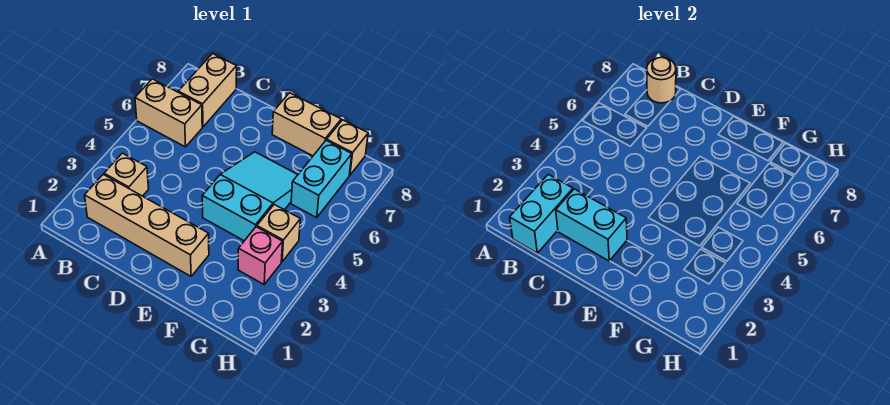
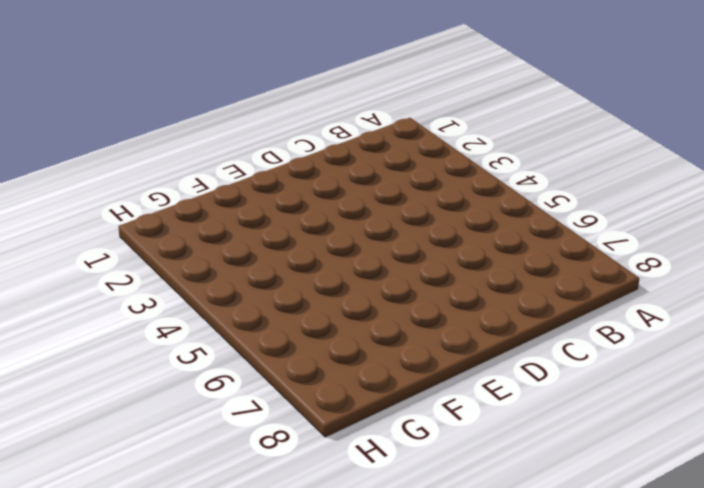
none -> tan brick A6:B6 level 1
none -> tan brick B2:E2 level 1
none -> tan brick B3 level 1

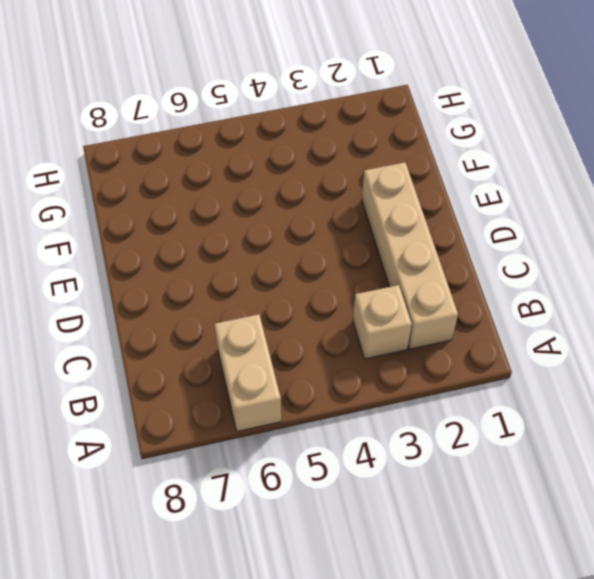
none -> tan brick B7:B8 level 1
none -> cyan slope E4:F6 level 1 top 4
none -> tan brick E8:F8 level 1

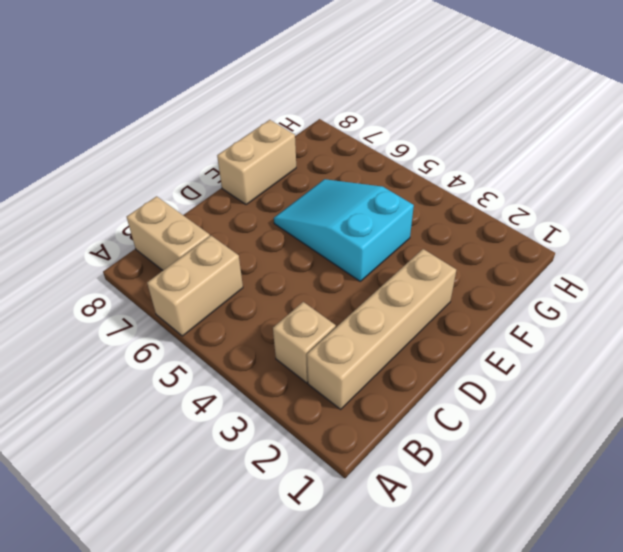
none -> pink brick G3 level 1
none -> tan brick G4 level 1
none -> cyan brick G6:G7 level 1

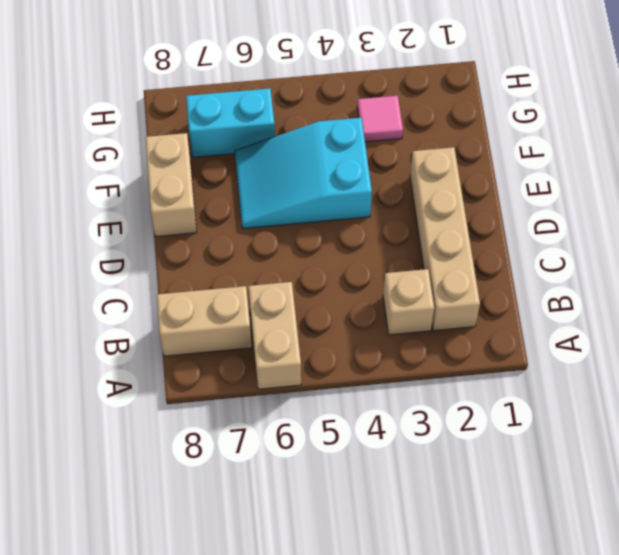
pink tile G3 level 1 -> pink brick G3 level 1
none -> tan brick G4 level 1
none -> tan brick G8 level 1
none -> cyan brick B1:B2 level 2

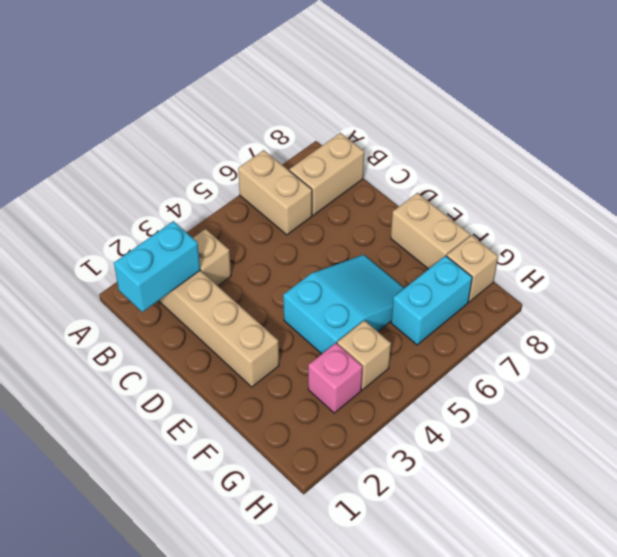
none -> tan round brick B8 level 2
none -> cyan brick C2:D2 level 2

